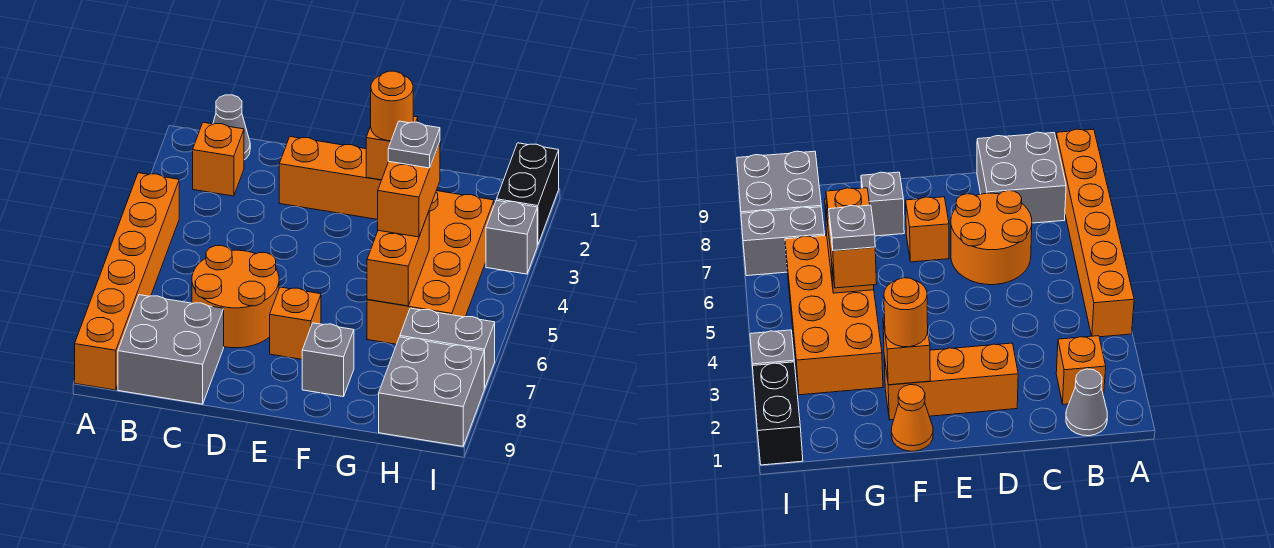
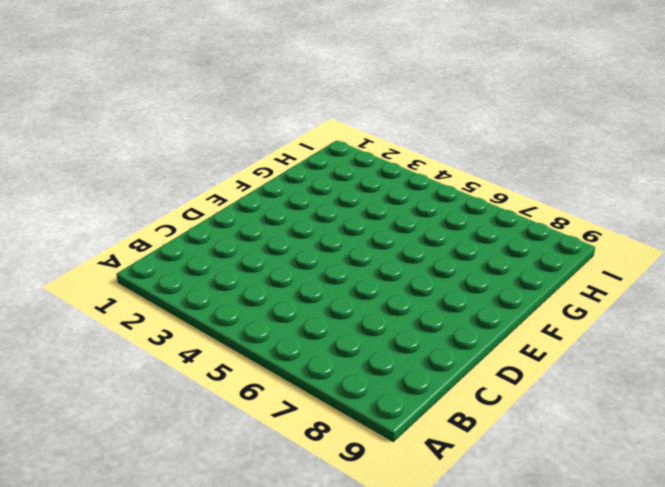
none -> orange brick A4:A9 level 1
none -> grey cone B1 level 1
none -> orange brick B2 level 1

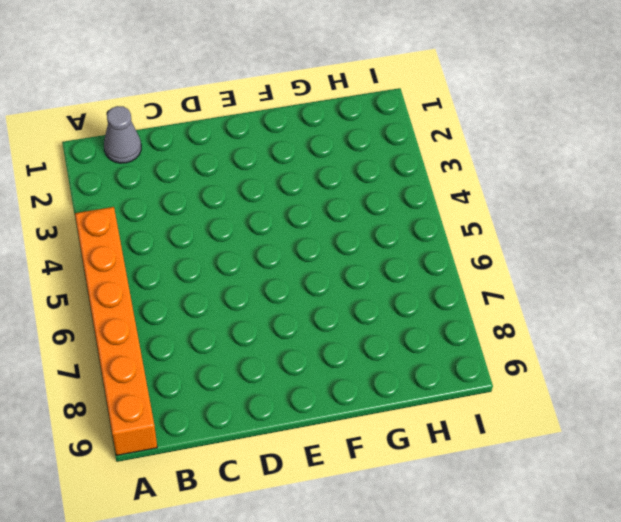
none -> orange brick B2 level 1
none -> grey brick B8:C9 level 1
none -> orange round brick C6:D7 level 1

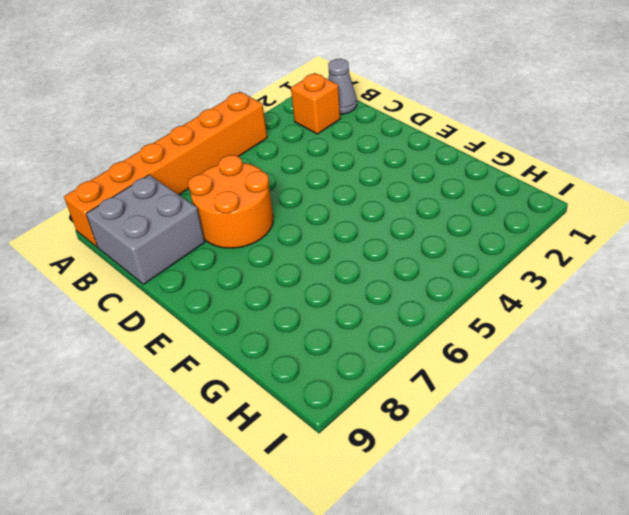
none -> orange brick D2:F2 level 1
none -> orange brick E7 level 1
none -> orange cone F1 level 1

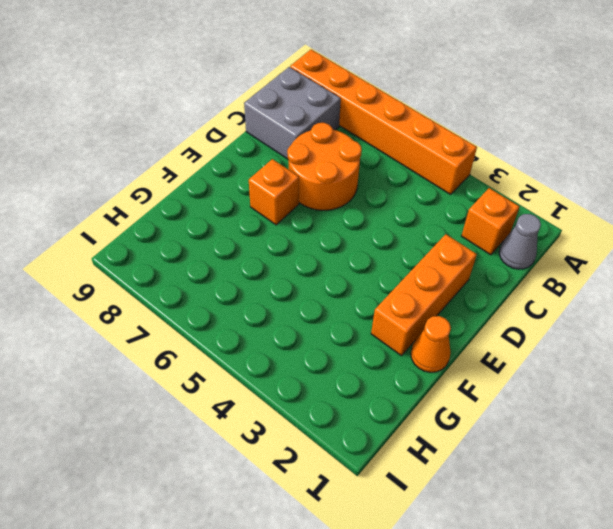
none -> grey brick F8 level 1
none -> orange brick G3:H6 level 1
none -> grey brick H7:I7 level 1

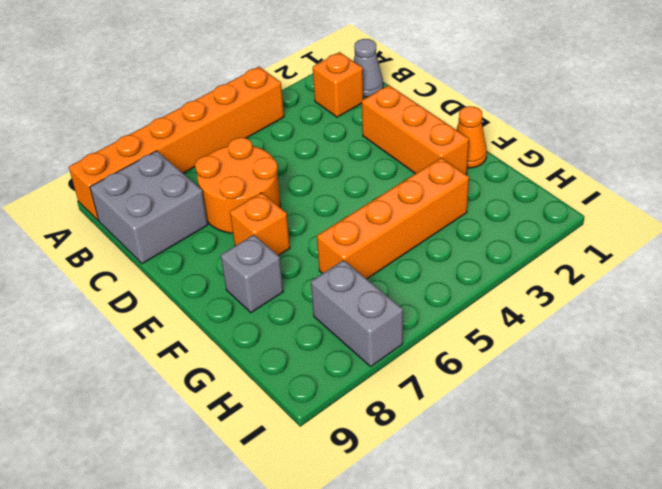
orange brick G3:G6 level 1 -> orange brick G3:H6 level 1
none -> grey brick H8:I9 level 1
none -> black brick I1:I2 level 1
none -> grey brick I3 level 1

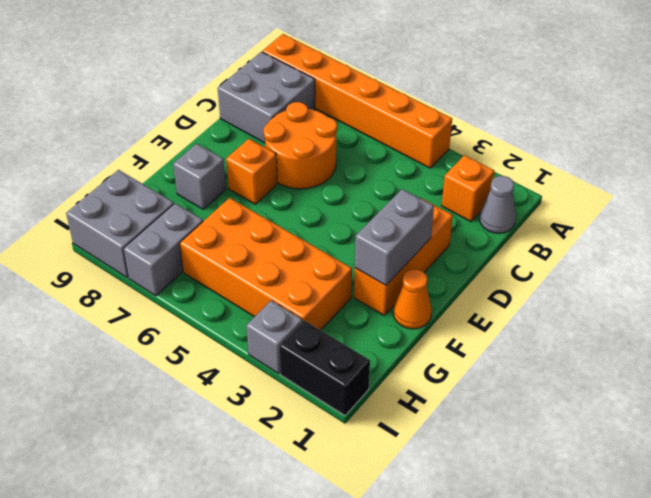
grey brick E2:F2 level 2 -> orange brick F2 level 2
none -> orange brick G5:G6 level 2
none -> orange round brick F2 level 3
none -> orange brick G4:G5 level 3

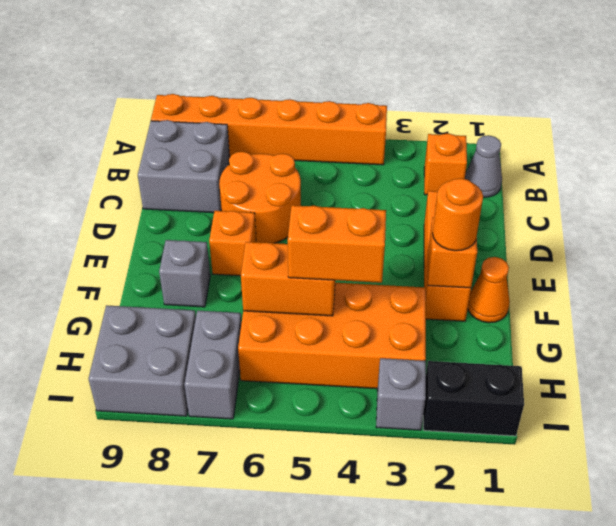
none -> grey plate G4 level 4

